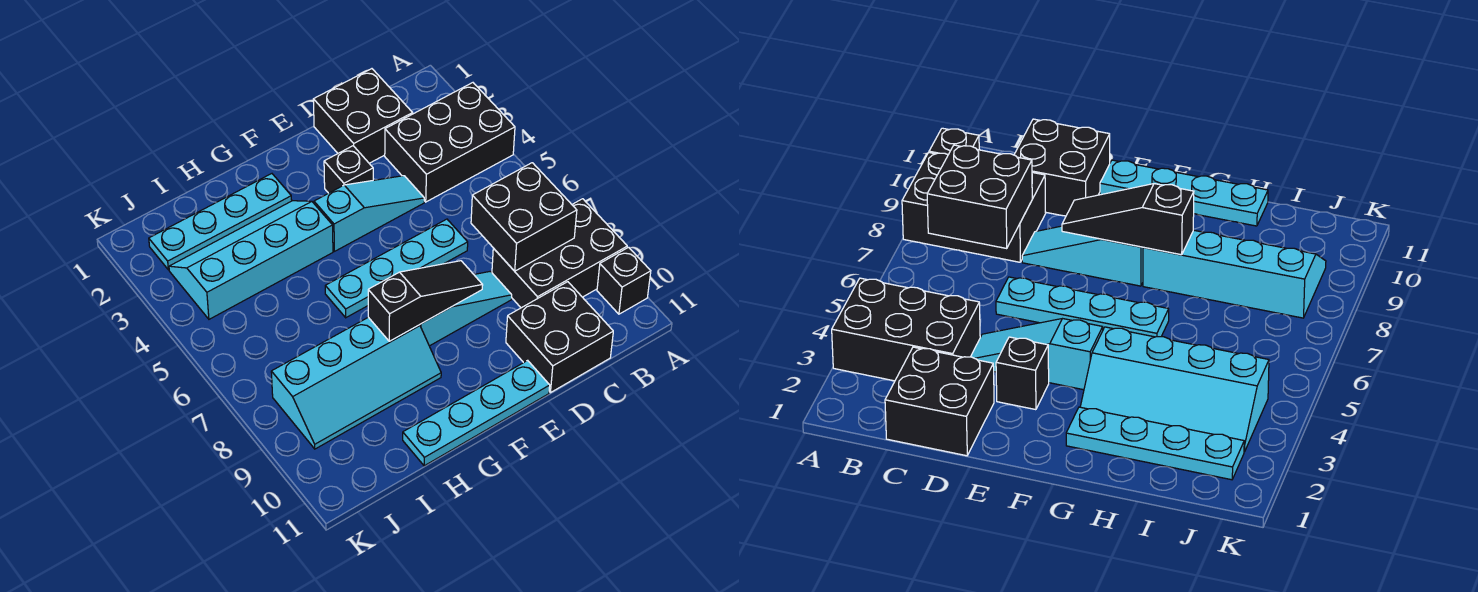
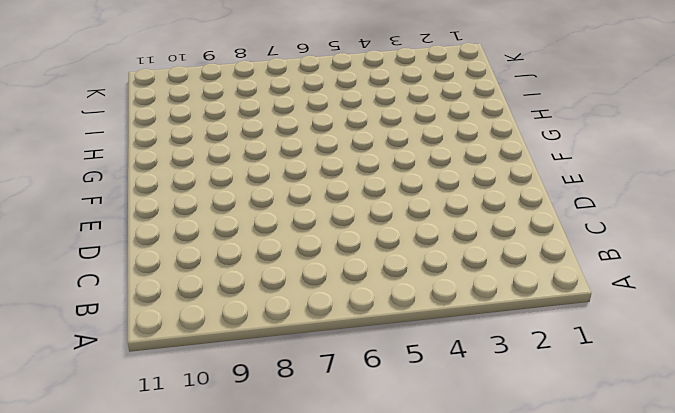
none -> black brick A3:C4 level 1
none -> black brick A8:C9 level 1
none -> black brick A10 level 1

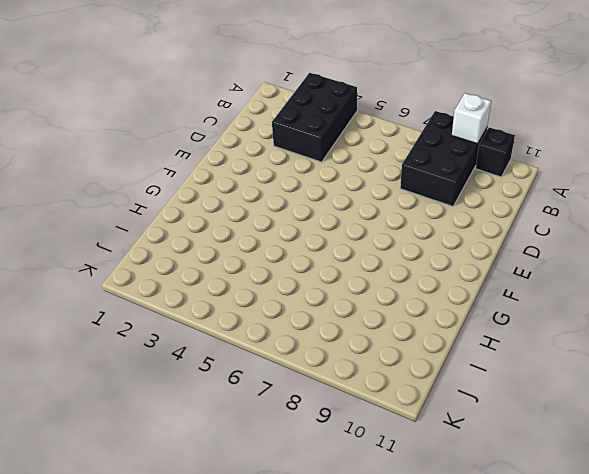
white brick A9 level 2 -> none
none -> black brick C1:D2 level 1
none -> black brick C10:D11 level 1
none -> cyan slope D4:F4 level 1 top F

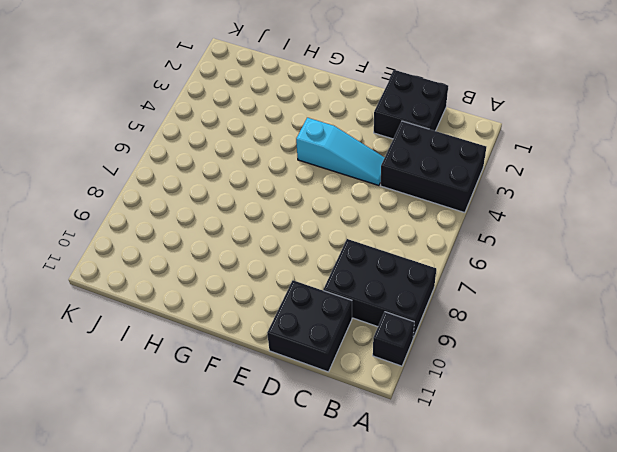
none -> cyan plate D6:G6 level 1
none -> cyan slope D8:F8 level 1 top F
none -> black brick E3 level 1

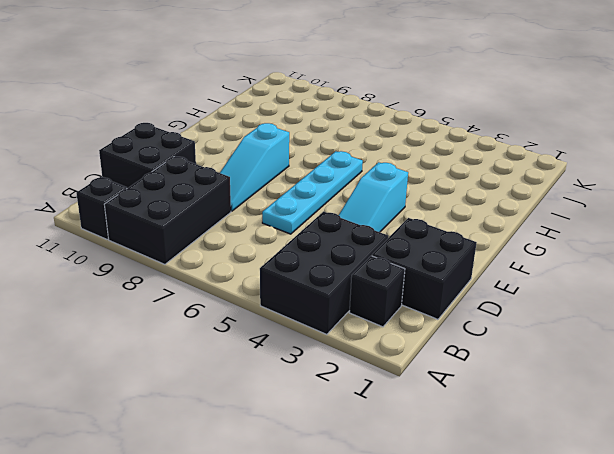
black brick B2 level 1 -> black brick E3 level 1
none -> cyan plate E11:H11 level 1
none -> cyan plate G2:J2 level 1
none -> cyan slope G3:J4 level 1 top 4

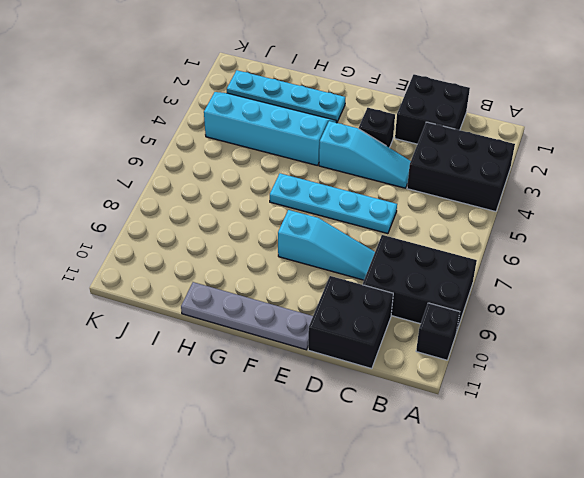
grey plate E11:H11 level 1 -> cyan plate E11:H11 level 1
none -> cyan slope G8:J9 level 1 top 8
none -> black brick B7:C8 level 2
none -> black slope E8:G8 level 2 top G

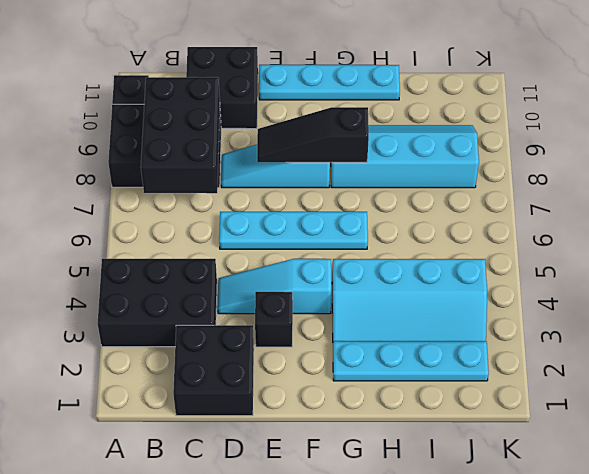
black brick B7:C9 level 2 -> black brick B7:C8 level 2

